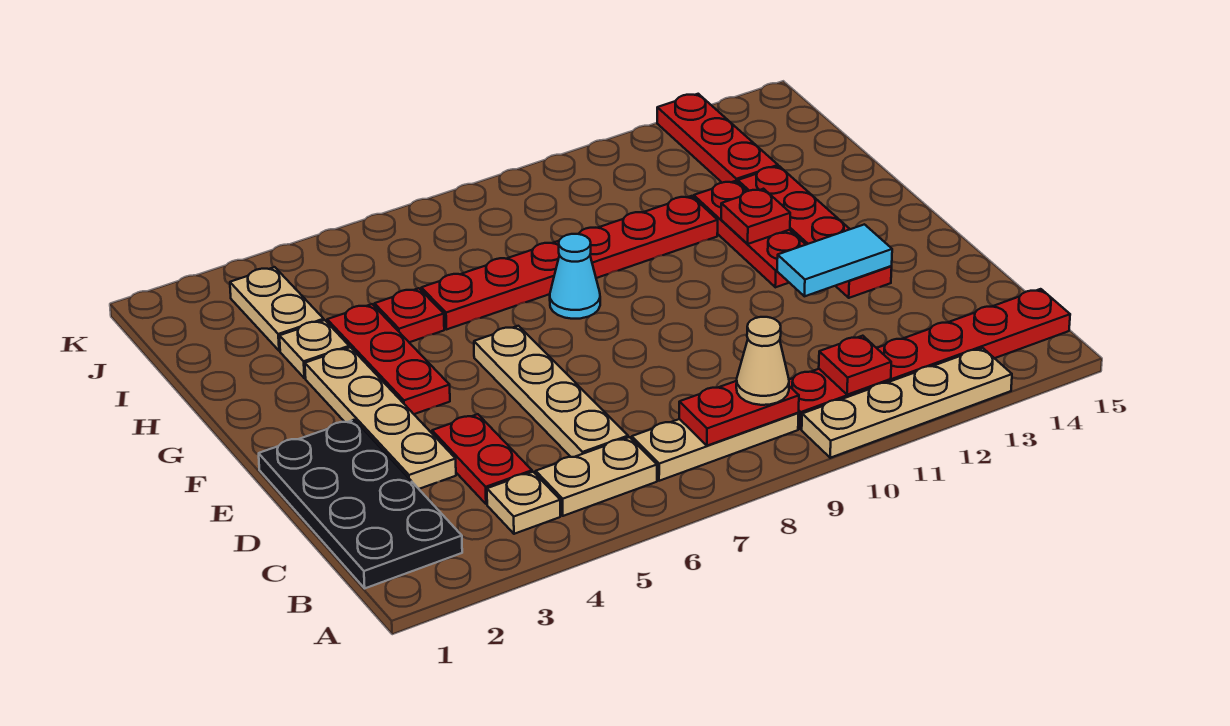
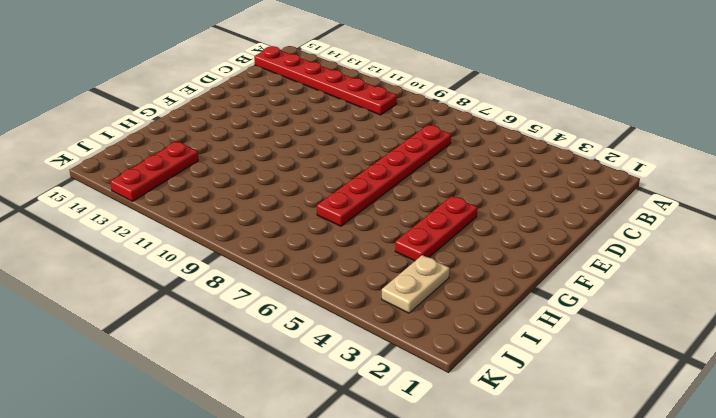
red plate C7:H7 level 1 -> red plate H6:H11 level 1
none -> tan plate A10:A13 level 1
none -> black plate B1:E2 level 1
none -> tan plate B4 level 1

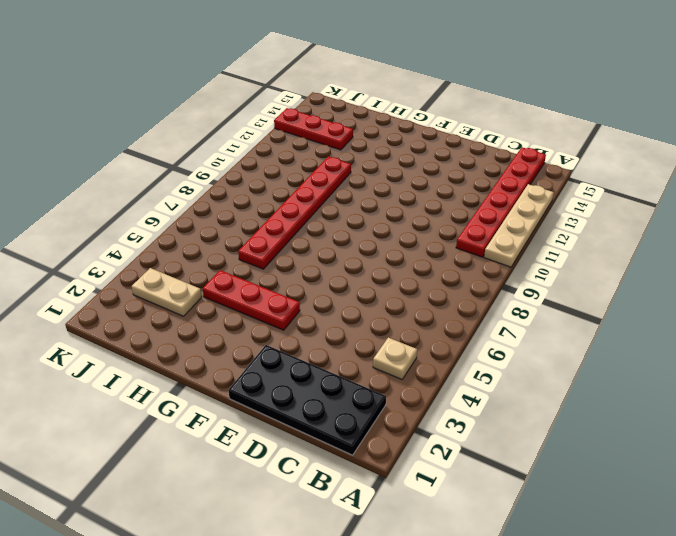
none -> tan plate B5:B6 level 1
none -> tan plate B7:B9 level 1
none -> red plate C4:D4 level 1

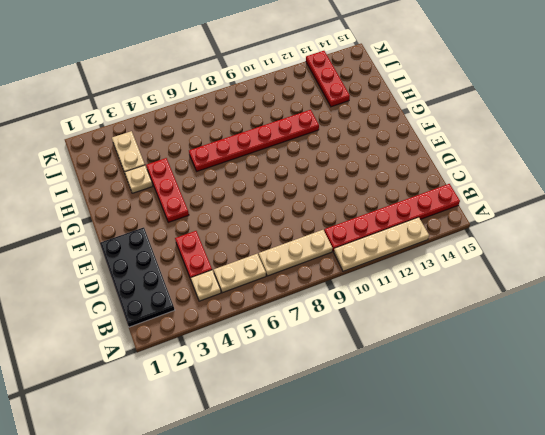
none -> tan plate C6:F6 level 1
none -> tan plate D3:G3 level 1
none -> red plate E13:H13 level 1

